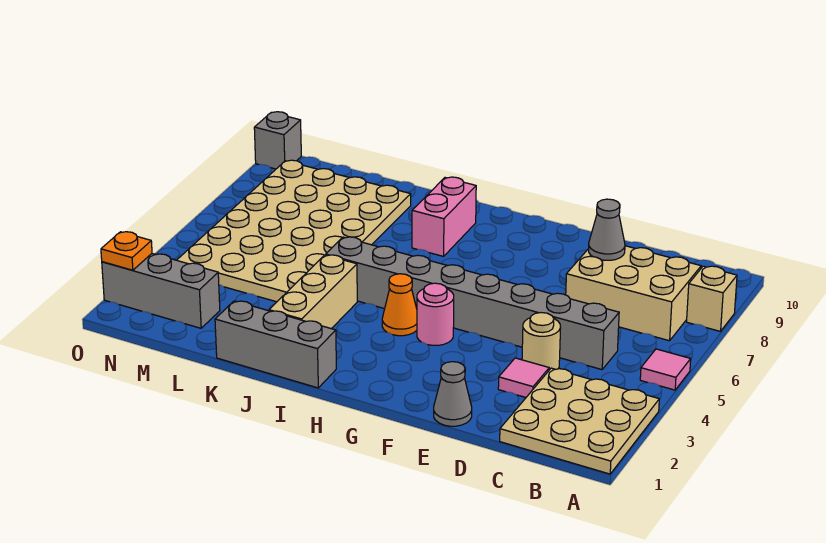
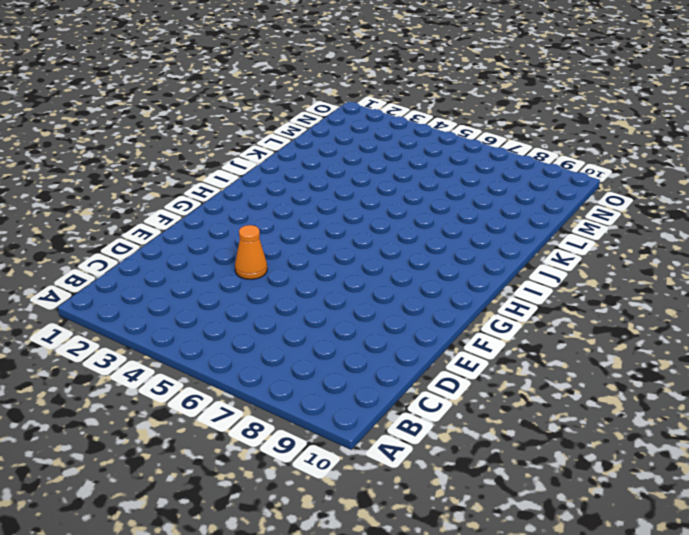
orange cone E4 level 1 -> orange cone H4 level 1
none -> tan plate A1:C3 level 1
none -> pink tile A5 level 1
none -> tan brick A8 level 1

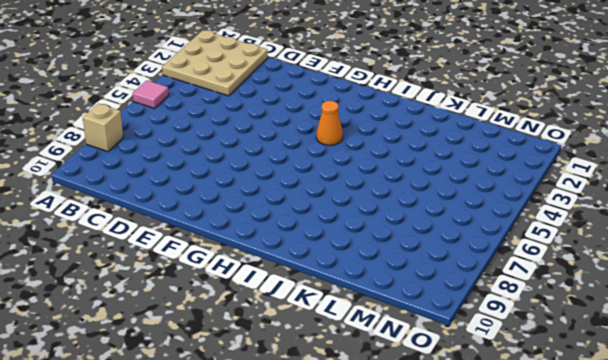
none -> tan brick B7:D8 level 1
none -> grey brick C5:J5 level 1
none -> pink tile D3 level 1

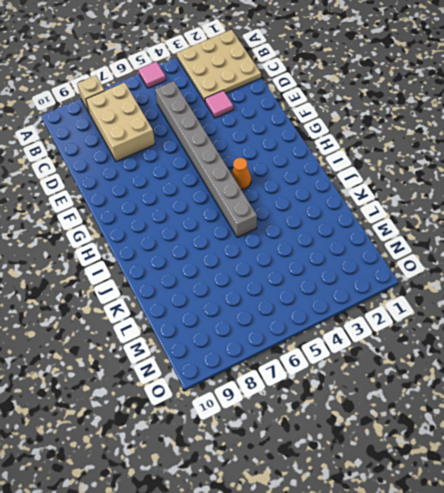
none -> tan round brick D4 level 1
none -> grey cone E1 level 1
none -> pink round brick G4 level 1

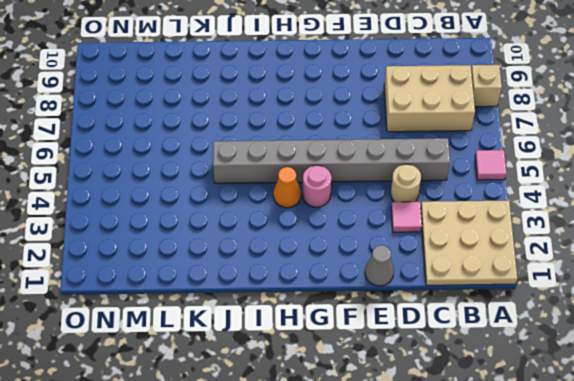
none -> grey brick I1:K1 level 1
none -> pink brick I8:I9 level 1
none -> tan brick J2:J4 level 1

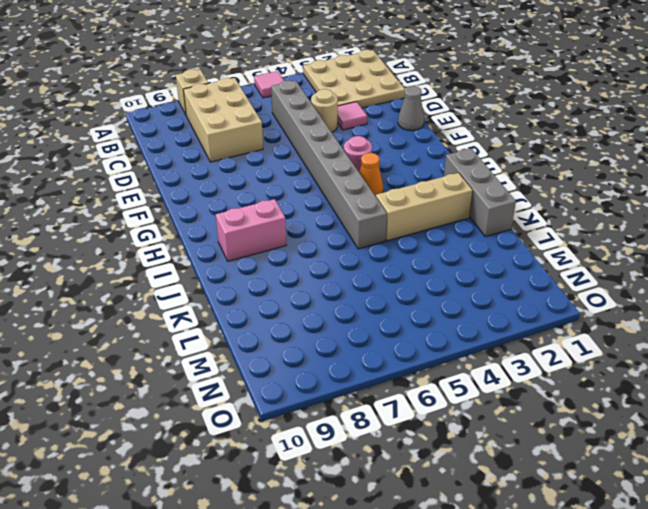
none -> tan plate K4:N9 level 1
none -> grey brick M2:O2 level 1
none -> grey brick O10 level 1

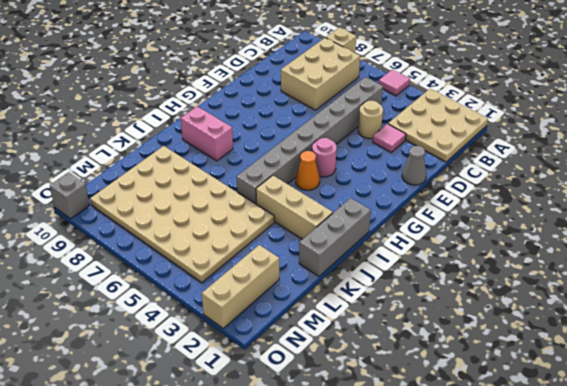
tan brick M2:O2 level 1 -> grey brick M2:O2 level 1
none -> grey cone D8 level 2
none -> orange plate O2 level 2

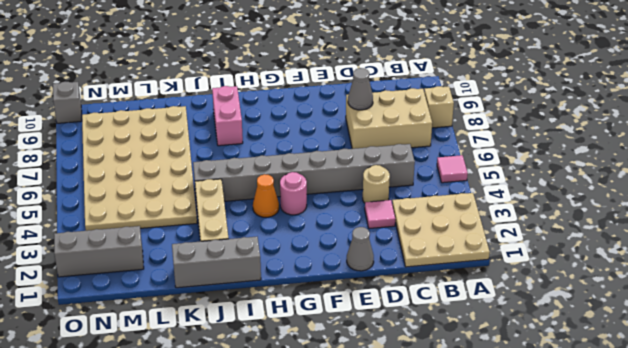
none -> orange plate O2 level 2

